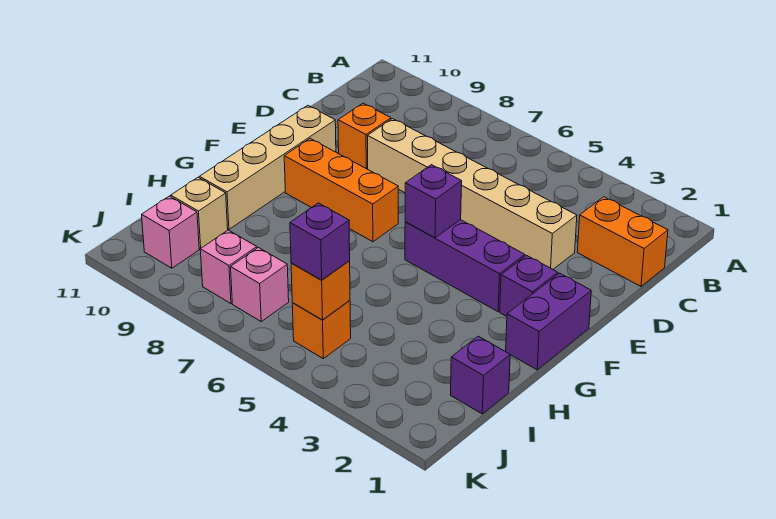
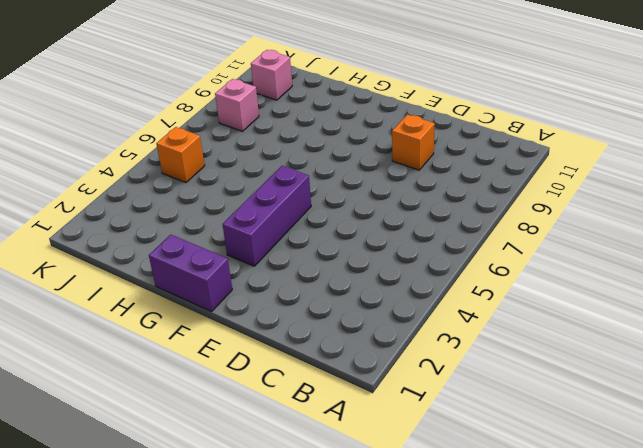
none -> orange brick C1:C2 level 1
none -> tan brick D3:D8 level 1
none -> tan brick E10:H10 level 1

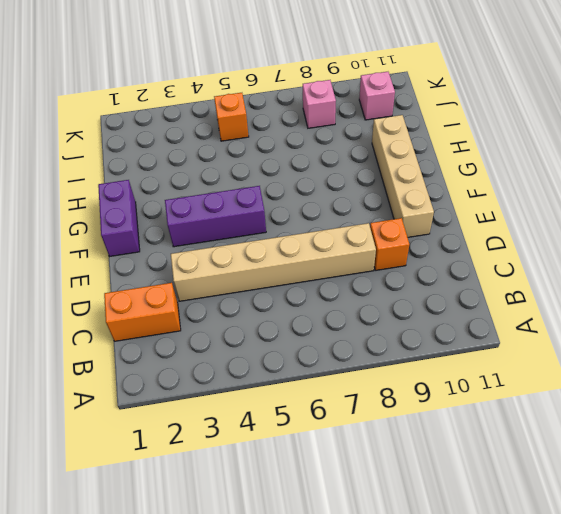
none -> purple brick F2 level 1
none -> orange brick F7:F9 level 1
none -> purple brick I1 level 1

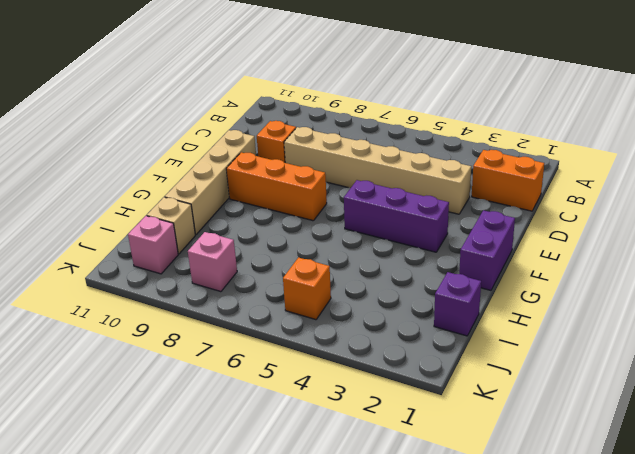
none -> purple brick F2 level 1
none -> pink brick J7 level 1
none -> purple brick F5 level 2

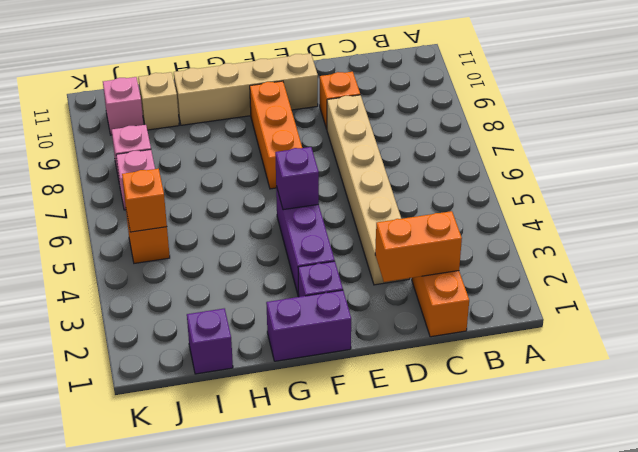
orange brick C2:D2 level 2 -> none
none -> purple brick J5 level 3

